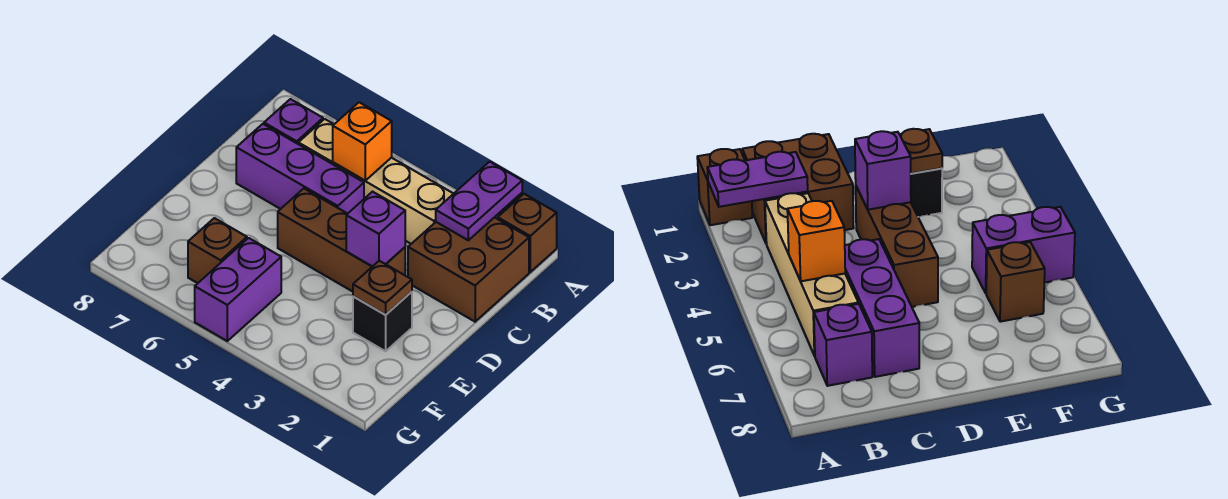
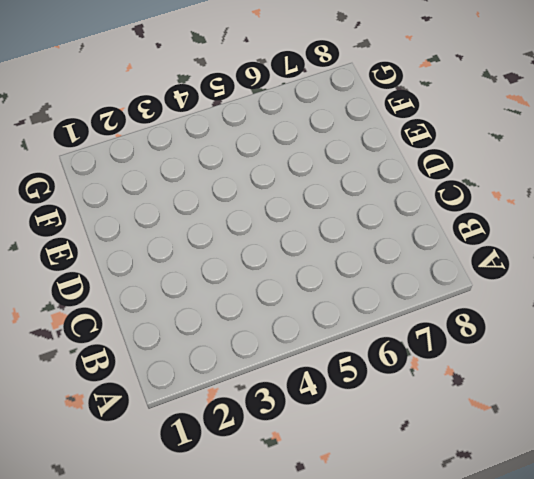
none -> brown brick A1 level 1
none -> brown brick B1:C2 level 1
none -> tan brick B3:B6 level 1

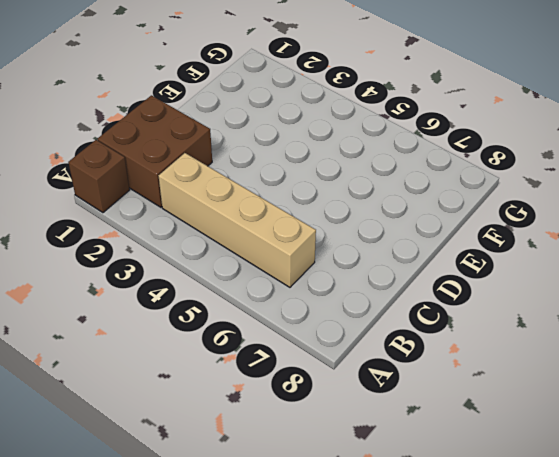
none -> purple brick B7 level 1
none -> purple brick C5:C7 level 1
none -> brown brick D3:D5 level 1

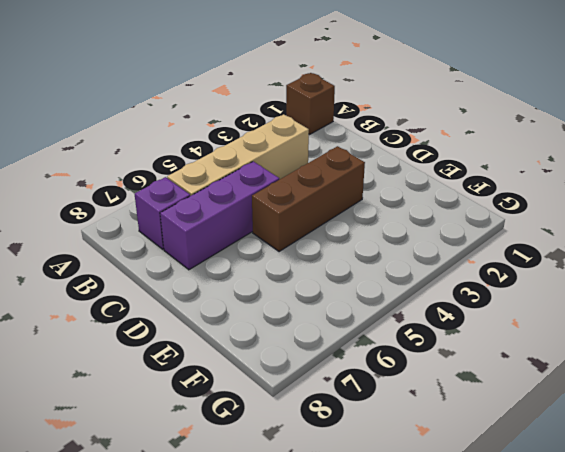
none -> brown brick B1:C2 level 1
none -> black brick E2 level 1
none -> purple brick F5:G5 level 1

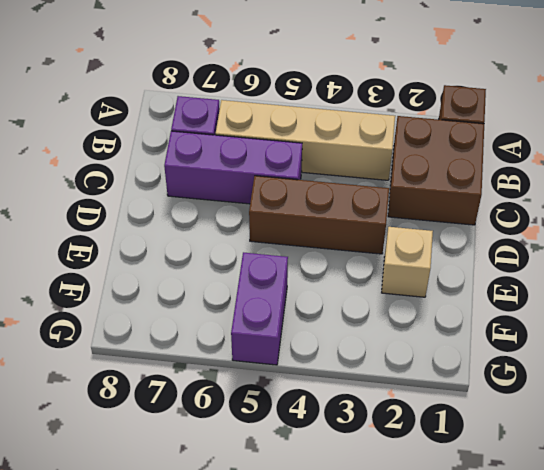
tan brick E2 level 1 -> black brick E2 level 1
none -> brown brick F6 level 1
none -> purple plate A2:B2 level 2
none -> orange brick B5 level 2

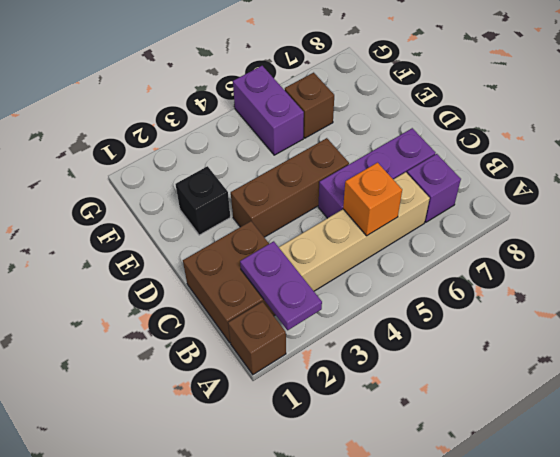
none -> purple brick D3 level 2
none -> brown plate E2 level 2

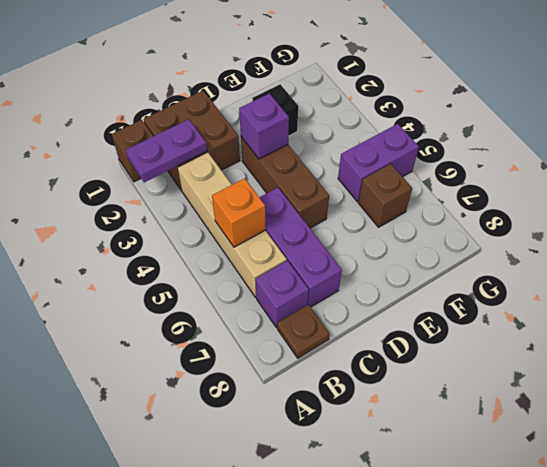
brown plate B8 level 1 -> brown plate E2 level 2

